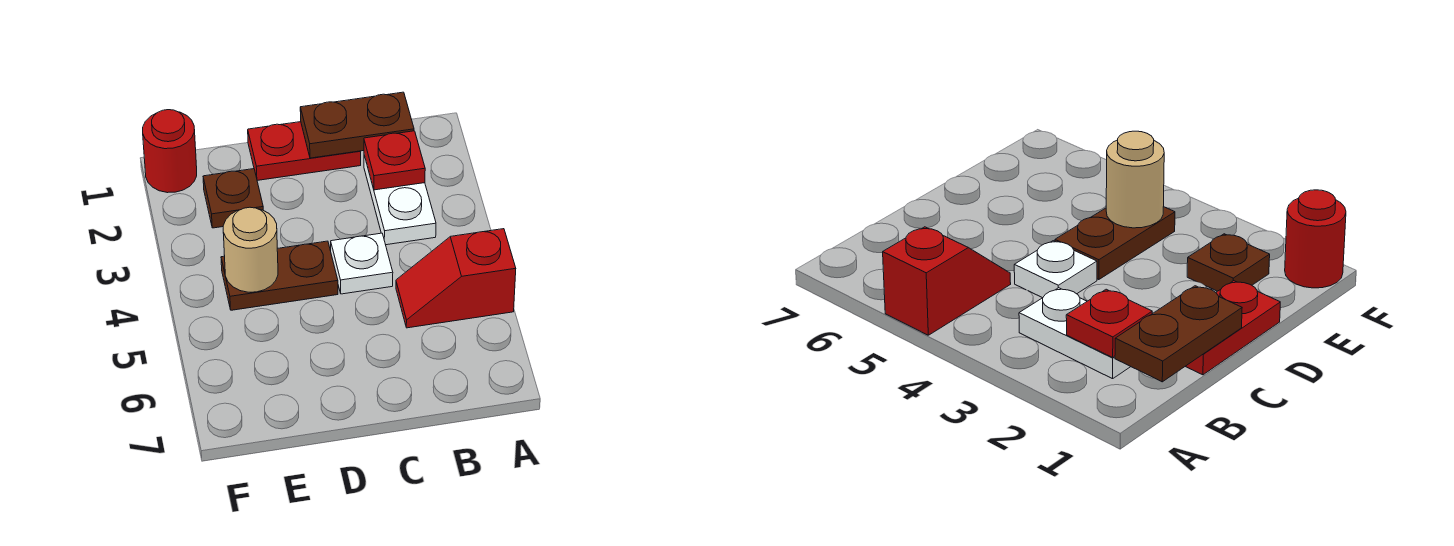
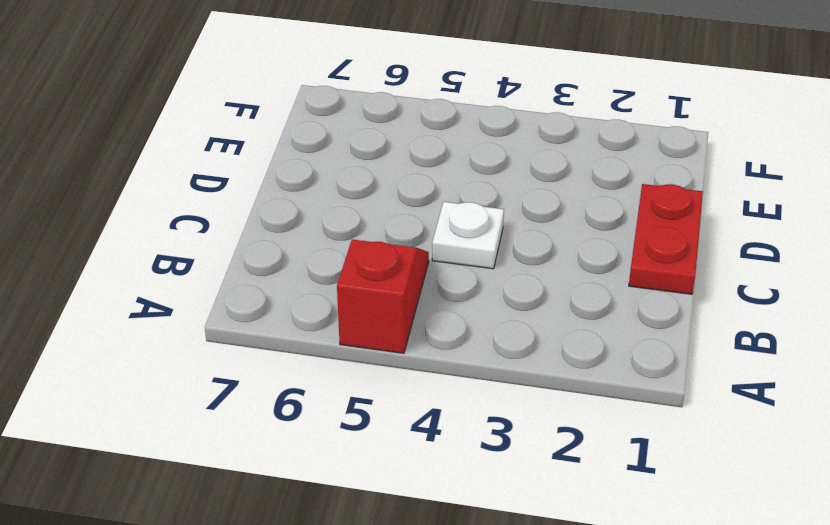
none -> white plate B2:B3 level 1
none -> brown plate D4:E4 level 1

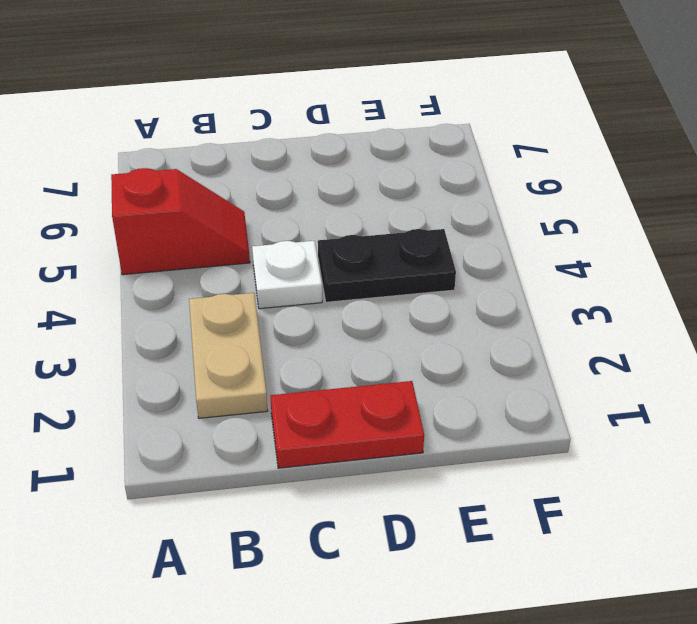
tan plate B2:B3 level 1 -> white plate B2:B3 level 1
black plate D4:E4 level 1 -> brown plate D4:E4 level 1
none -> brown plate E2 level 1
none -> red round brick F1 level 1

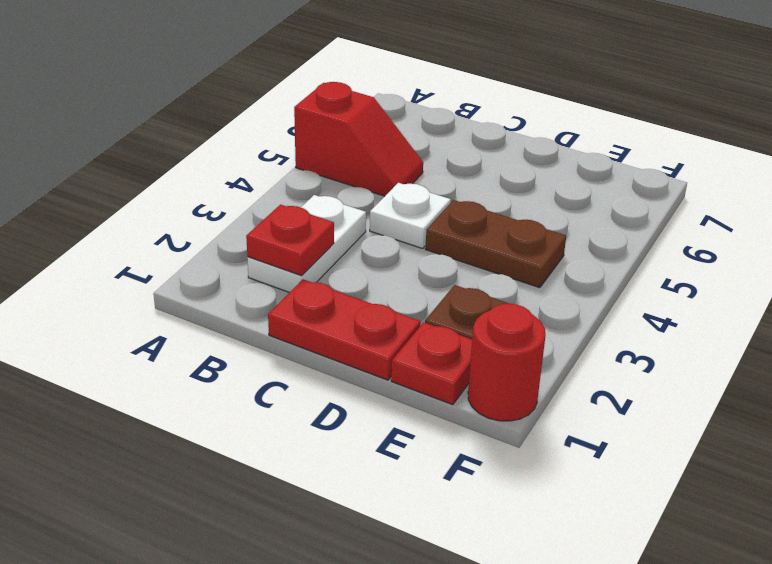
red plate E1 level 1 -> none
none -> brown plate B1:C1 level 2
none -> tan round brick E4 level 2

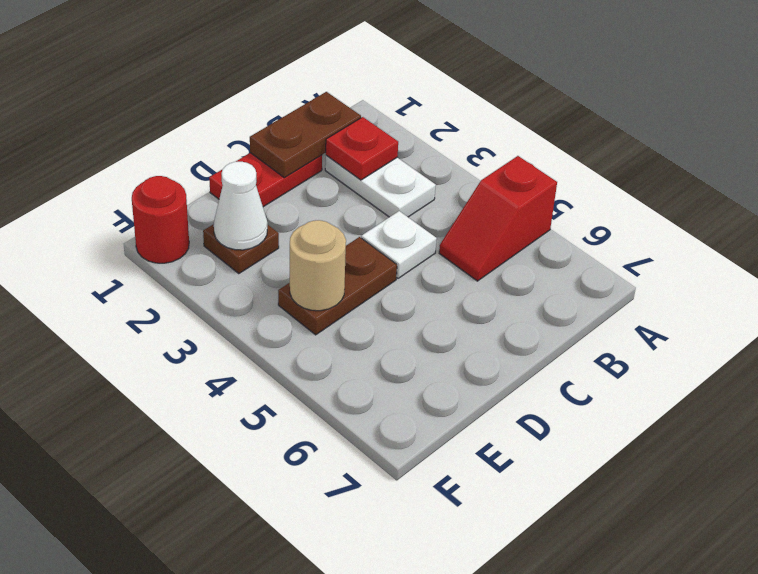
white cone E2 level 2 -> none

